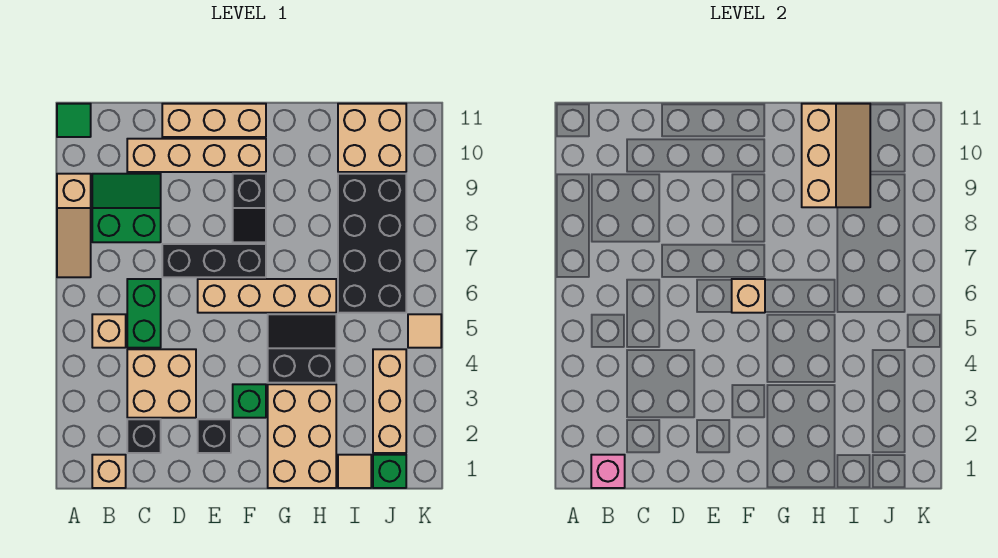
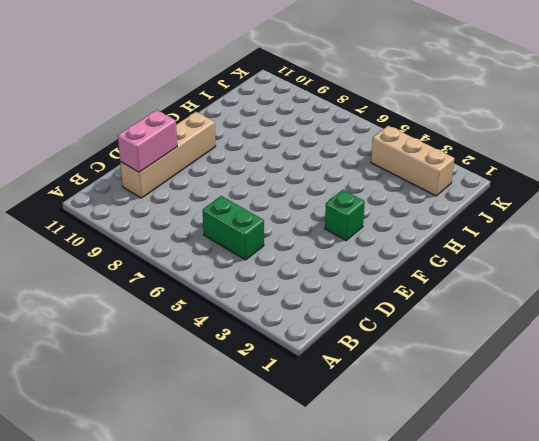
pink brick C10:D10 level 2 -> none
none -> tan slope A7:A9 level 1 top 9
none -> green tile A11 level 1
none -> tan brick B1 level 1

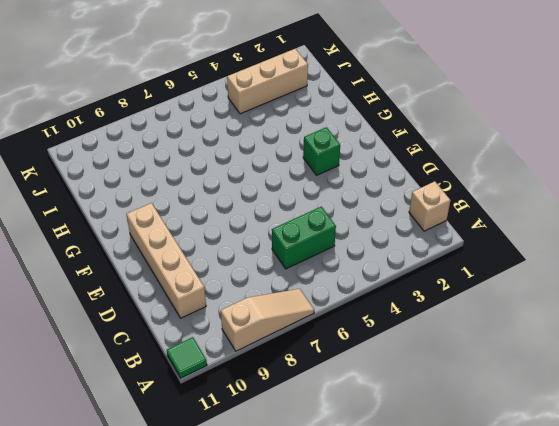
none -> tan brick B5 level 1
none -> green slope B8:C9 level 1 top 8
none -> black brick C2 level 1

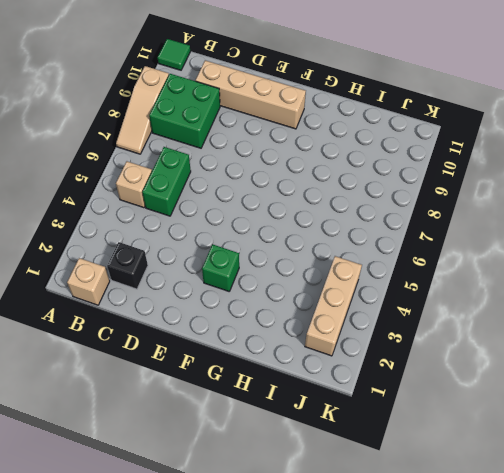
green brick B8:C9 level 1 -> green slope B8:C9 level 1 top 8
none -> tan brick C3:D4 level 1
none -> black brick D7:F7 level 1
none -> tan brick D11:F11 level 1

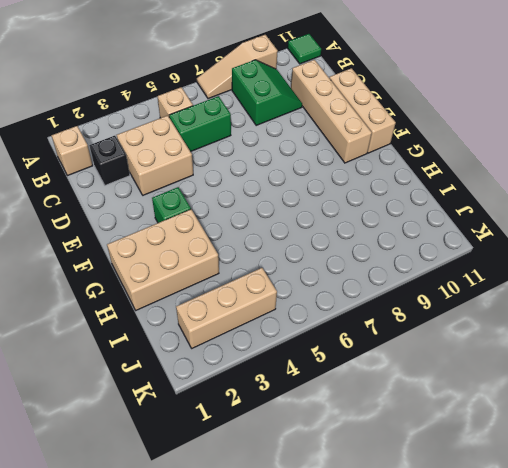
none -> black brick D7:F7 level 1
none -> black brick E2 level 1
none -> tan brick E6:H6 level 1

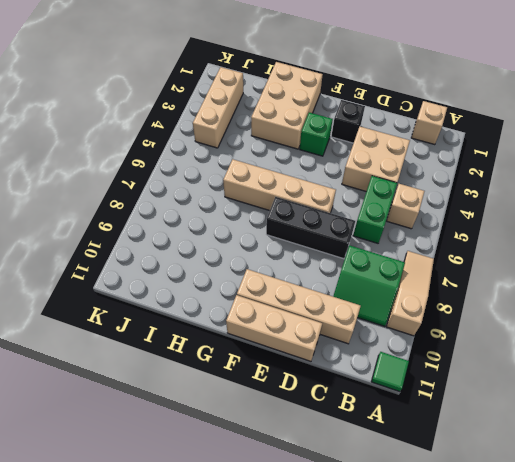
none -> black brick C2 level 1
none -> black slope F8:F9 level 1 top 9
none -> black slope G4:H5 level 1 top 4

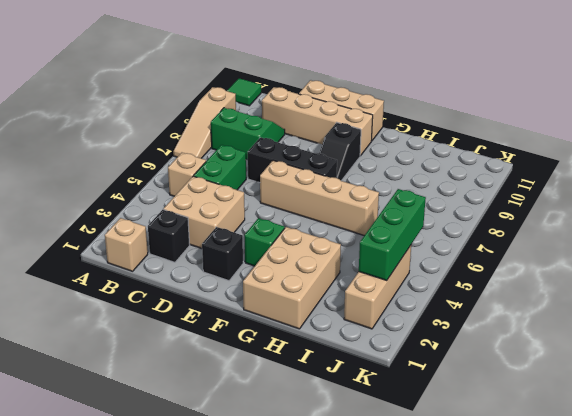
green brick J3:J5 level 2 -> none
none -> black slope G4:H5 level 1 top 4
none -> tan tile I1 level 1
none -> black brick I6:J9 level 1

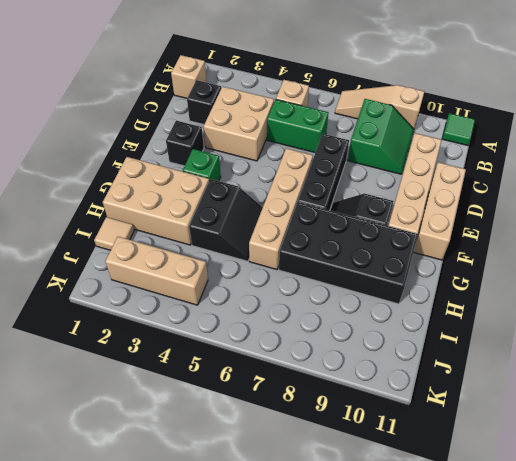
black brick G7:H10 level 1 -> black brick I6:J9 level 1
none -> tan brick I10:J11 level 1
none -> green brick J1 level 1
none -> tan tile K5 level 1

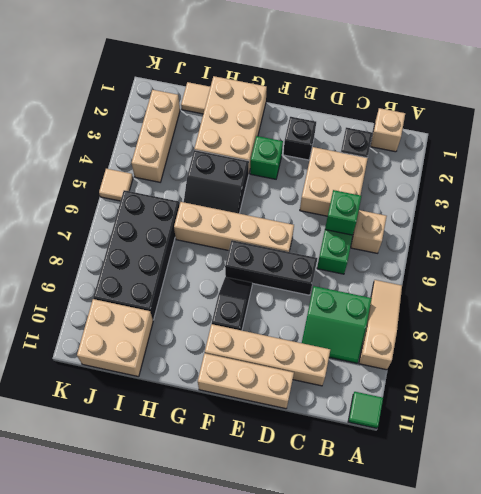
green brick C5 level 2 -> green brick J1 level 1
none -> pink brick B1 level 2
none -> tan brick F6 level 2
none -> tan slope H9:I11 level 2 top H

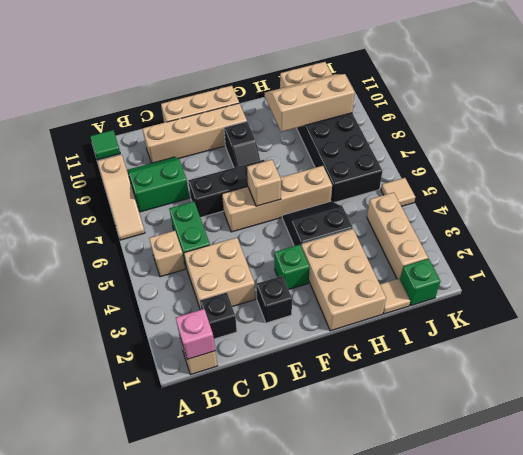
tan slope H9:J10 level 2 top 9 -> tan slope H9:I11 level 2 top H

